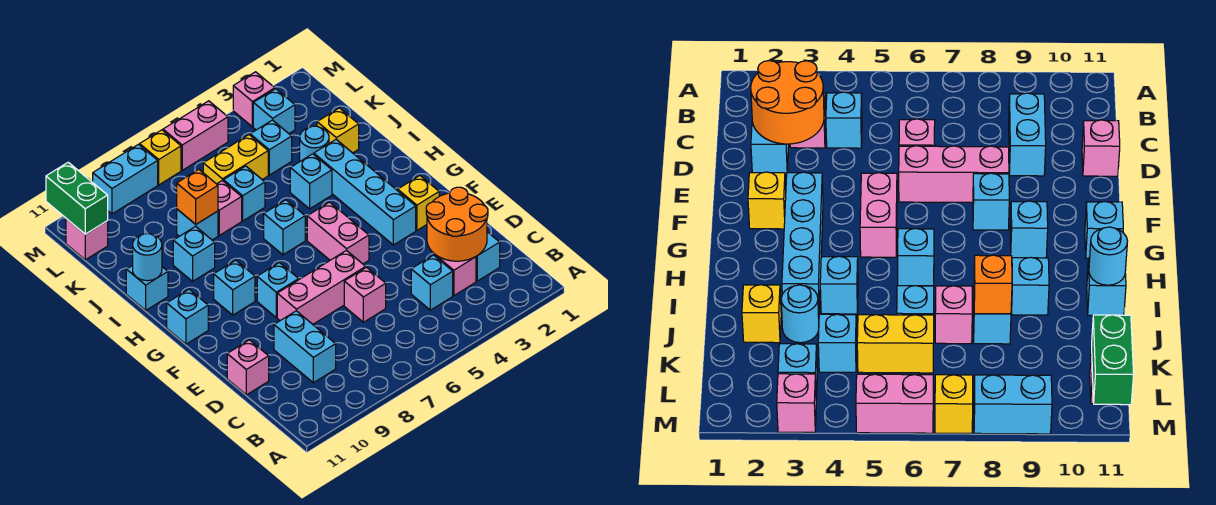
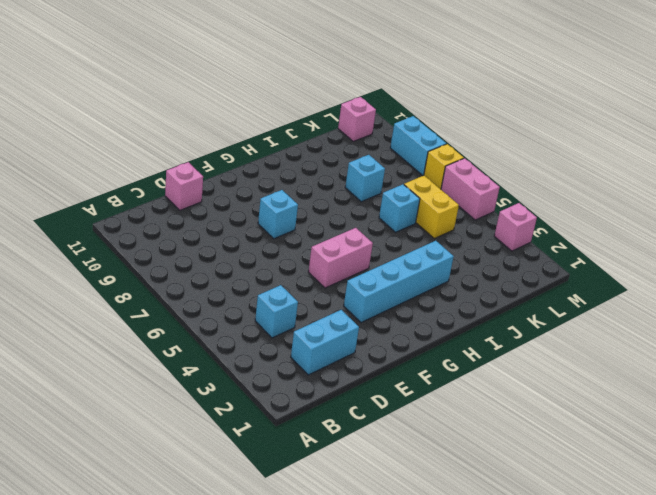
none -> pink brick C3 level 1
none -> cyan brick C9:D9 level 1
none -> pink brick D6 level 1
none -> pink brick E6:E8 level 1

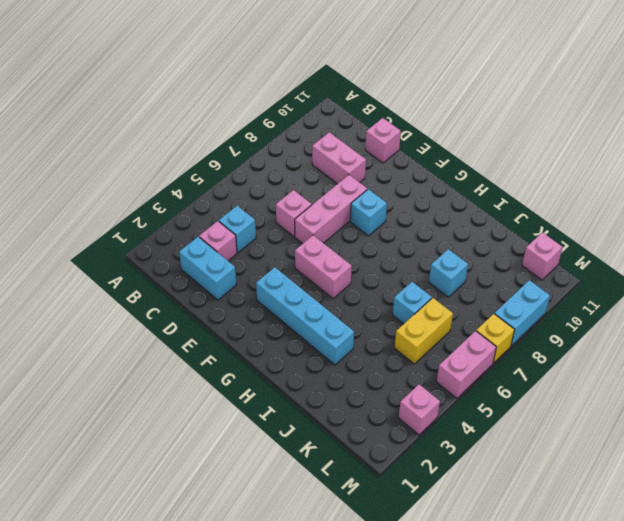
pink brick C9:D9 level 1 -> cyan brick C9:D9 level 1
none -> yellow brick F2 level 1
none -> cyan brick G9 level 1
none -> cyan brick G11 level 1
none -> cyan brick H6 level 1

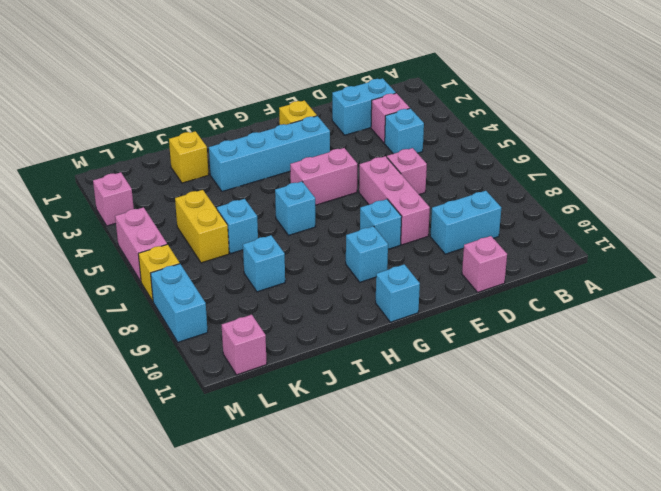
none -> cyan brick I4 level 1
none -> cyan brick I9 level 1
none -> cyan brick I11 level 1
none -> cyan round brick J3 level 1

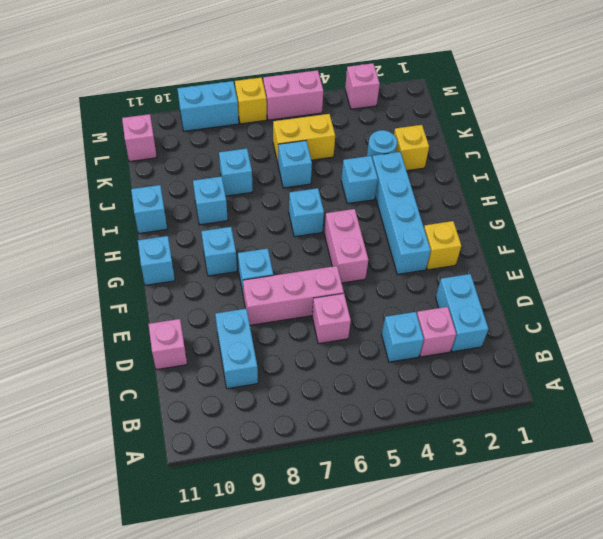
none -> pink brick J7 level 1
none -> cyan brick K4 level 1
none -> cyan brick L3 level 1
none -> orange round brick C2:D3 level 2

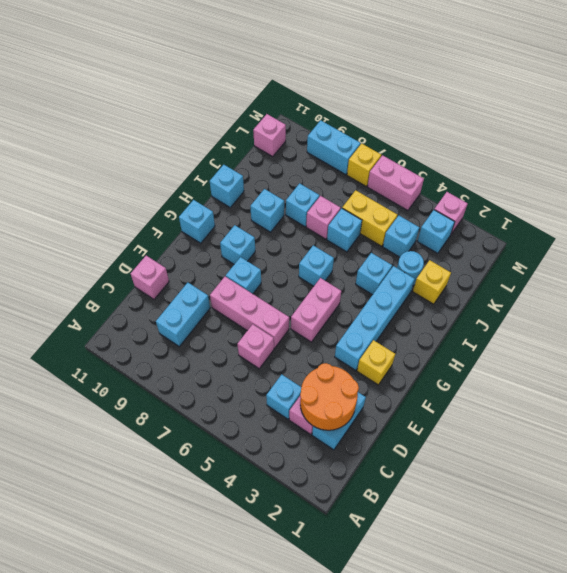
none -> cyan round brick I11 level 2
none -> orange brick J8 level 2
none -> green brick L11:M11 level 2

